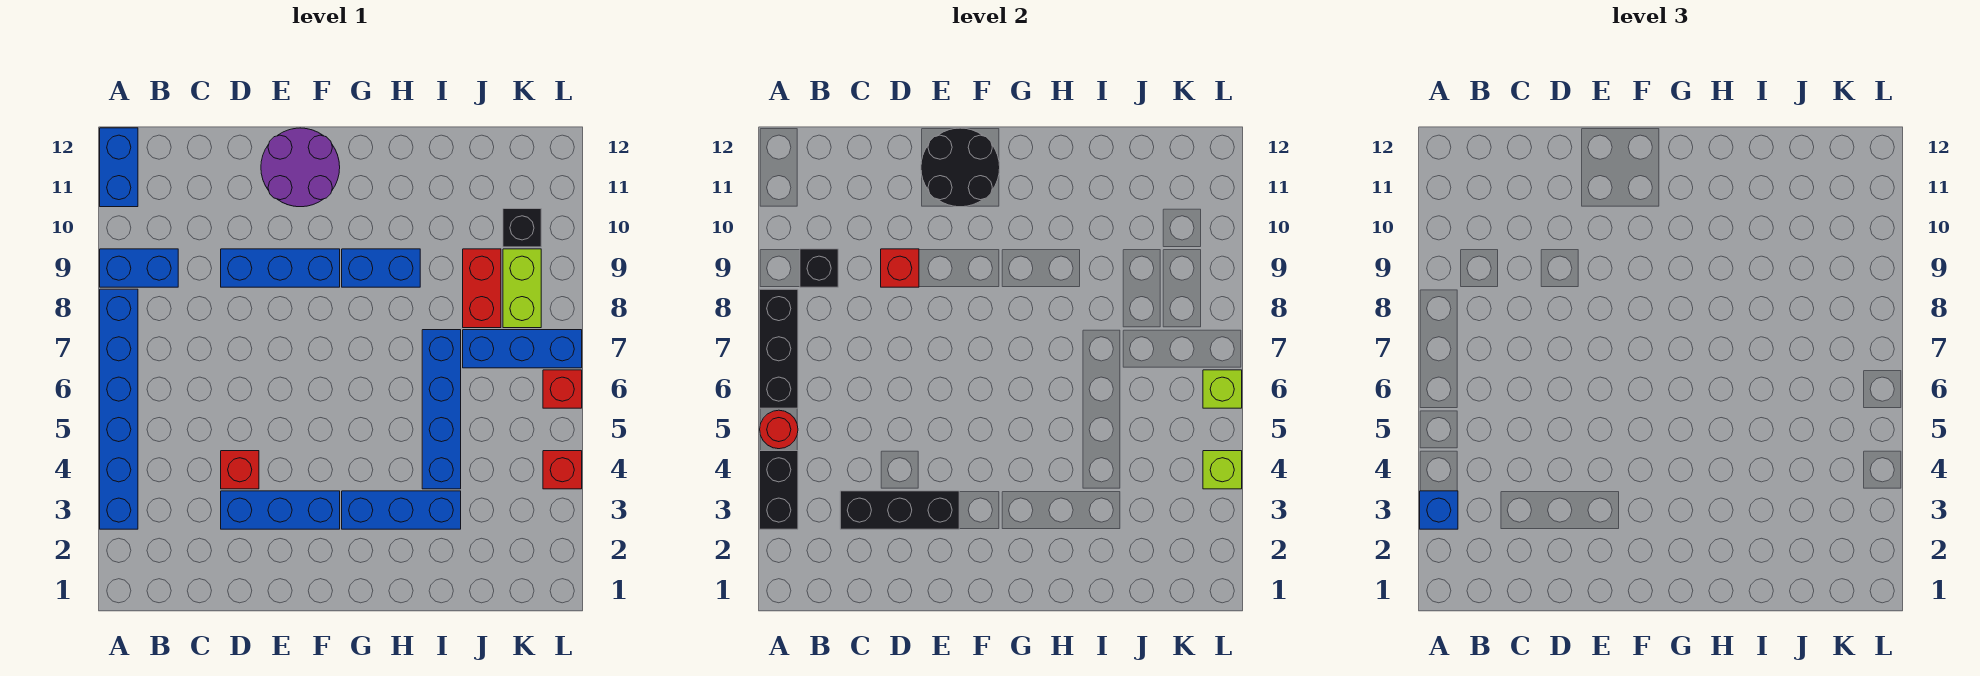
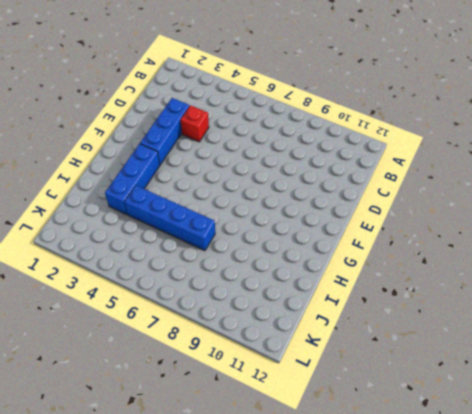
none -> blue brick A3:A8 level 1
none -> blue brick A9:B9 level 1
none -> blue brick A11:A12 level 1

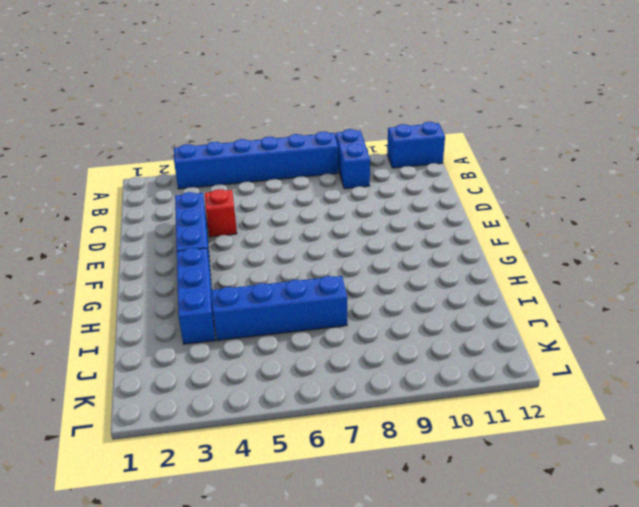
none -> blue brick D9:F9 level 1
none -> purple round brick E11:F12 level 1
none -> blue brick G9:H9 level 1

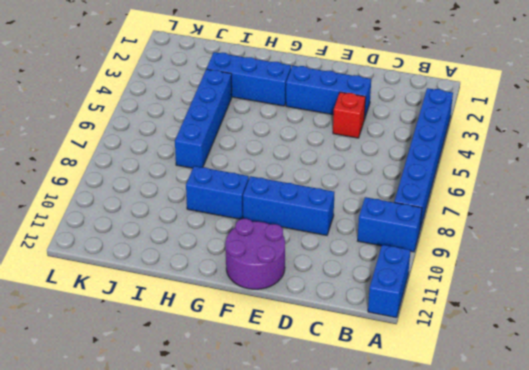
none -> blue brick J7:L7 level 1
none -> red brick J8:J9 level 1
none -> lime brick K8:K9 level 1

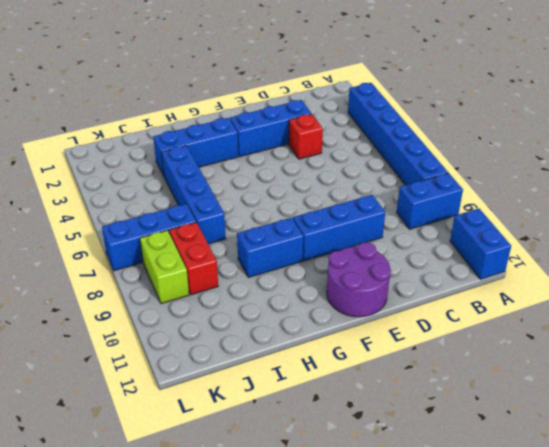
none -> black brick K10 level 1
none -> red brick L4 level 1
none -> red brick L6 level 1

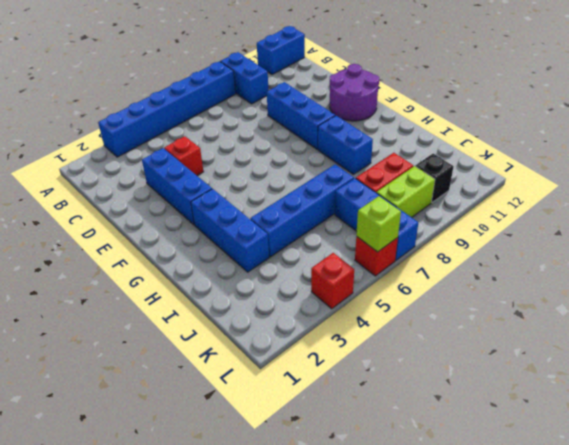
none -> black brick A3:A4 level 2
none -> red round brick A5 level 2
none -> black brick A6:A8 level 2

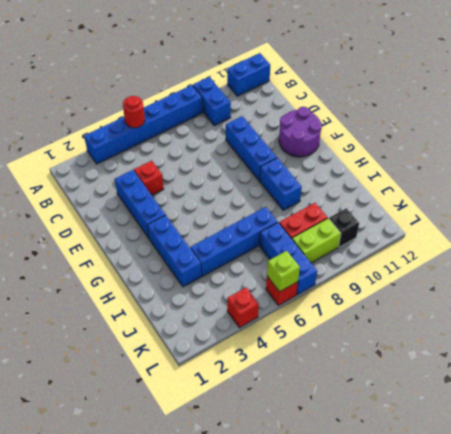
none -> black brick A3:A4 level 2
none -> black brick A6:A8 level 2
none -> black brick B9 level 2

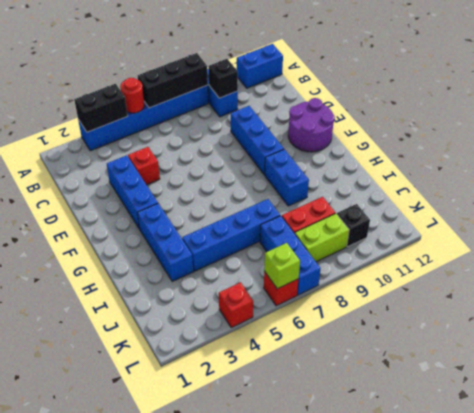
none -> black brick C3:E3 level 2
none -> red brick D9 level 2
none -> black round brick E11:F12 level 2

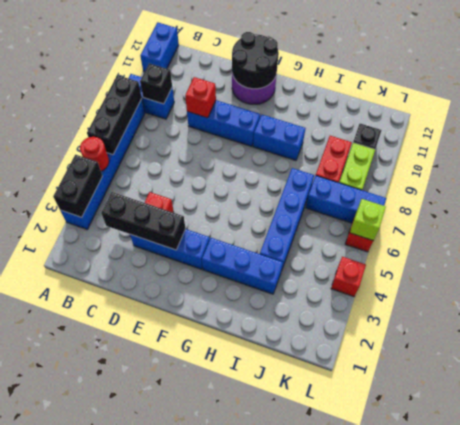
none -> lime brick L4 level 2
none -> blue brick A3 level 3

